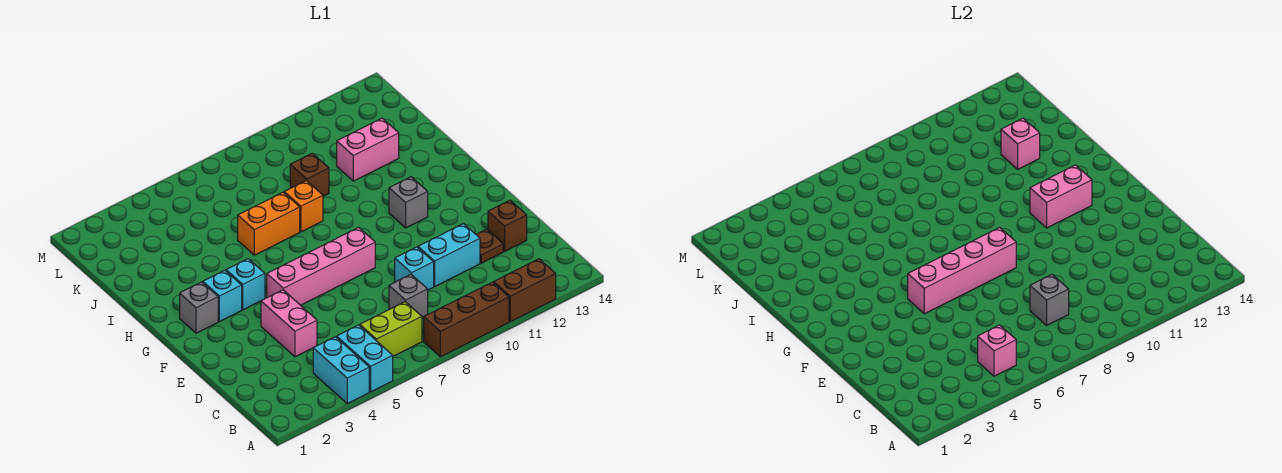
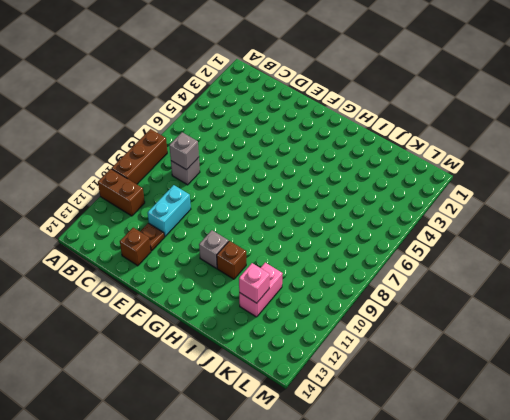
brown brick A11:B11 level 1 -> brown brick A11:A12 level 1
brown brick H11 level 1 -> brown brick J9 level 1
none -> cyan brick A4:B4 level 1
none -> cyan brick A5:B5 level 1
none -> lime brick B6:B7 level 1

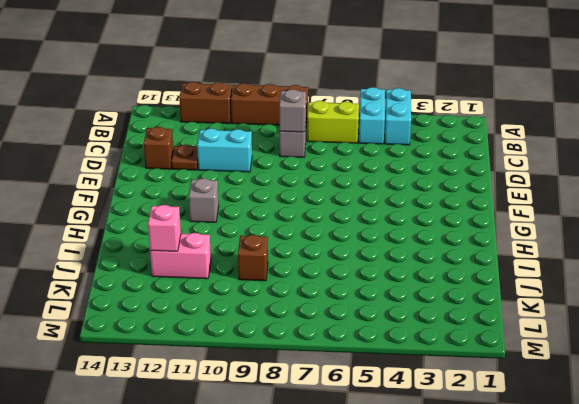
none -> pink brick D4:E4 level 1
none -> cyan brick D9 level 1
none -> pink brick F5:F8 level 1

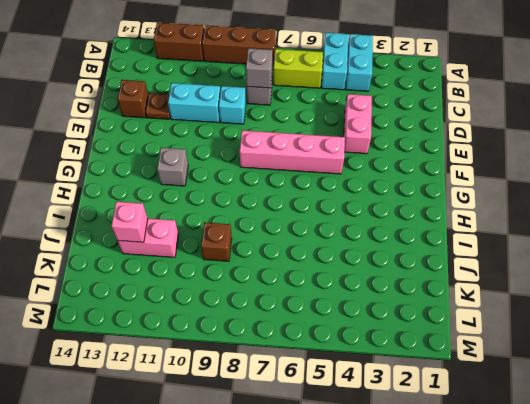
none -> grey brick G2 level 1
none -> cyan brick G3 level 1
none -> cyan brick G4 level 1

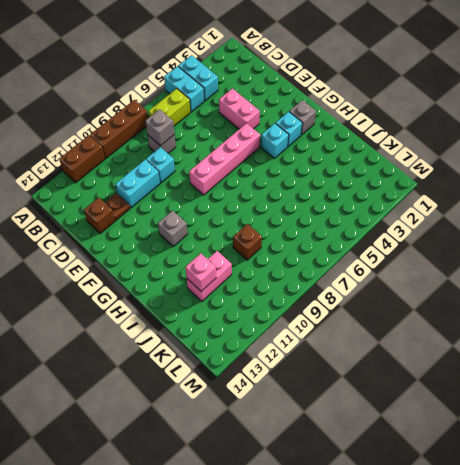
none -> orange brick I6:I7 level 1
none -> orange brick I8 level 1
none -> pink brick B5 level 2

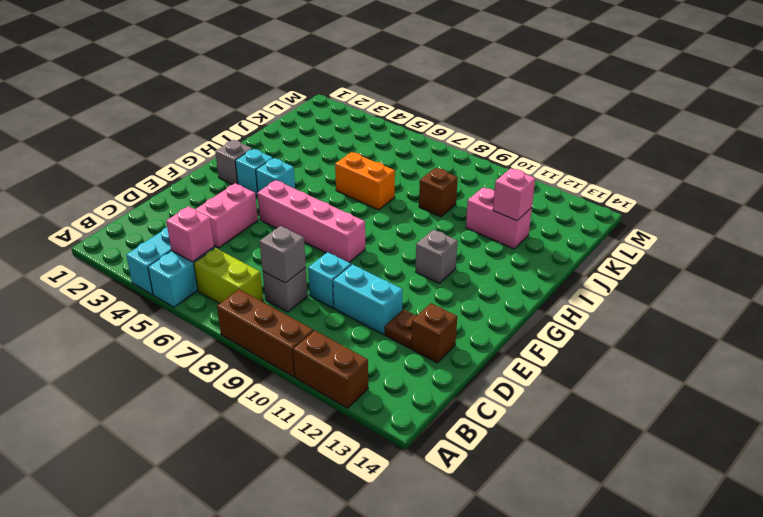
none -> orange brick I8 level 1
none -> pink brick F5:F8 level 2
none -> pink brick G11:G12 level 2

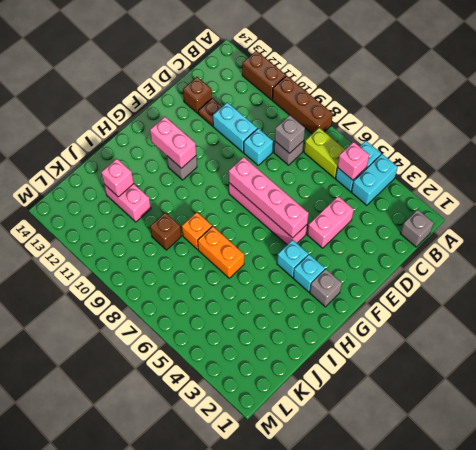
grey brick B1 level 1 -> none

